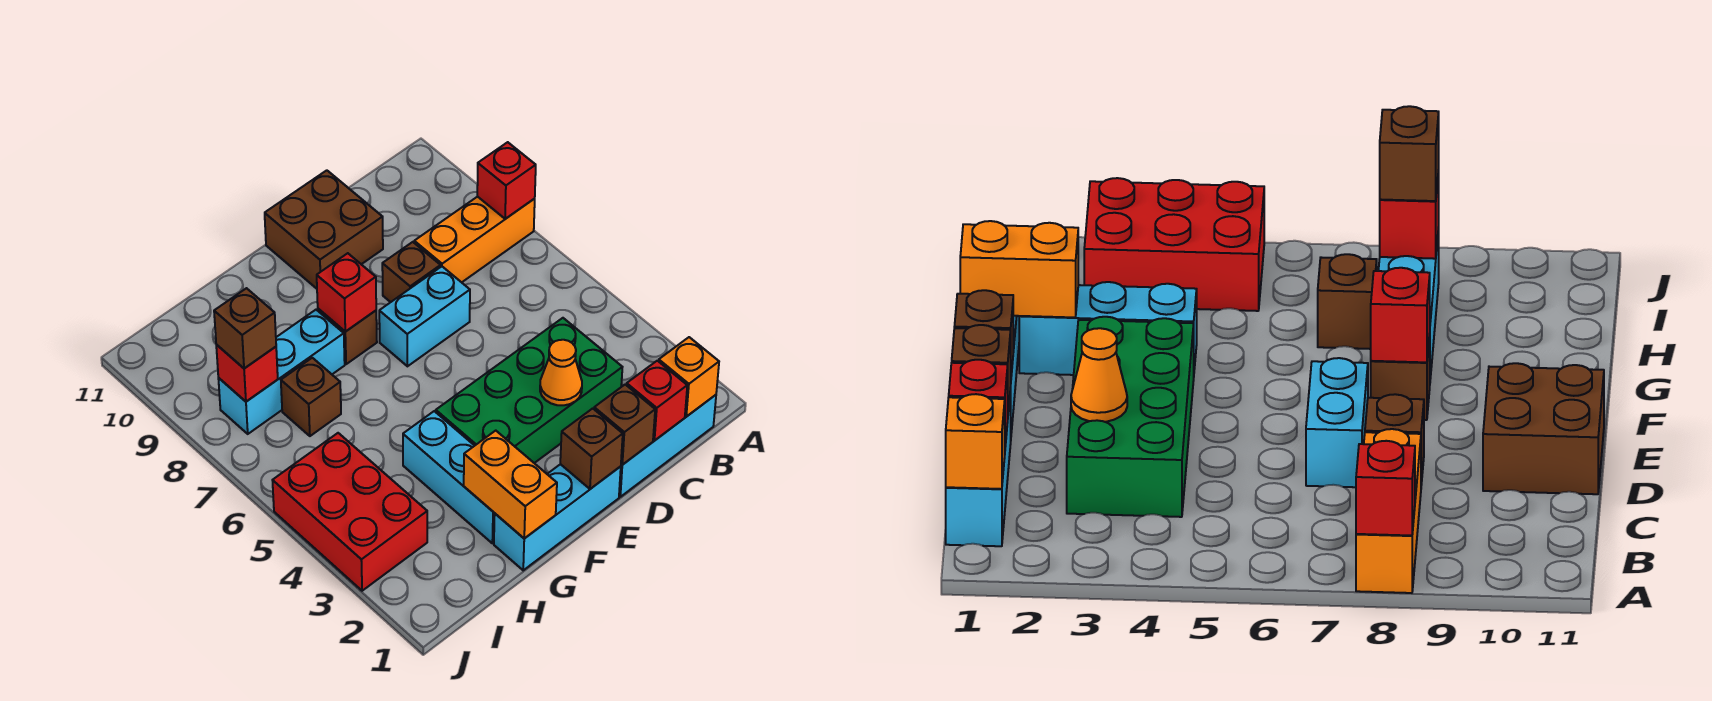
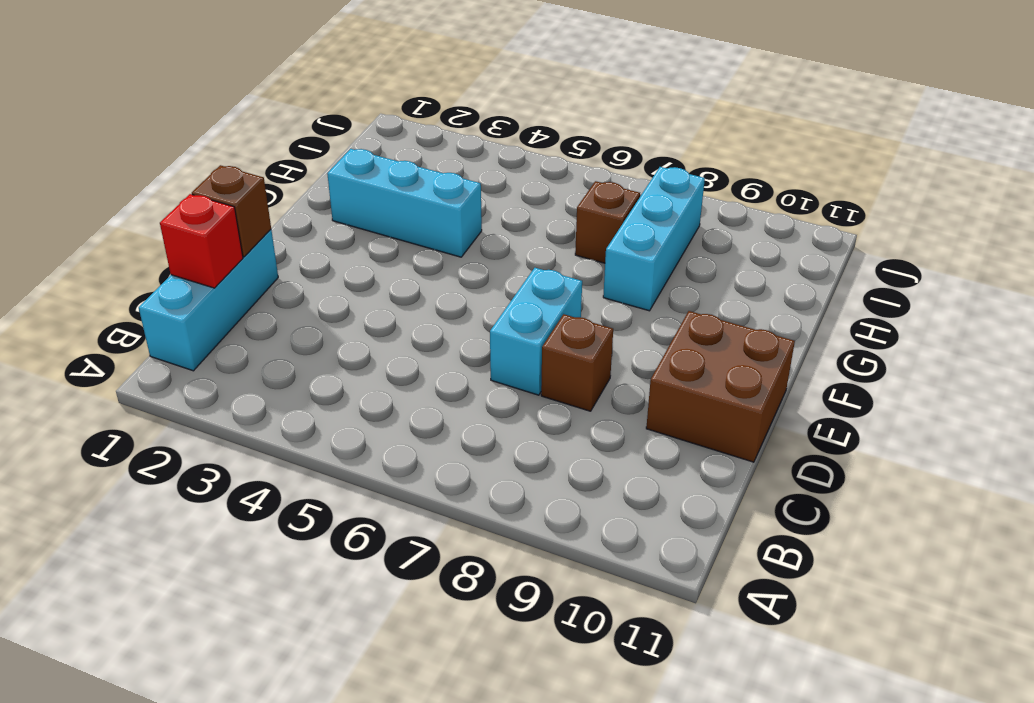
none -> orange brick A8:C8 level 1
none -> green brick C3:F4 level 1
none -> cyan brick E1:G1 level 1

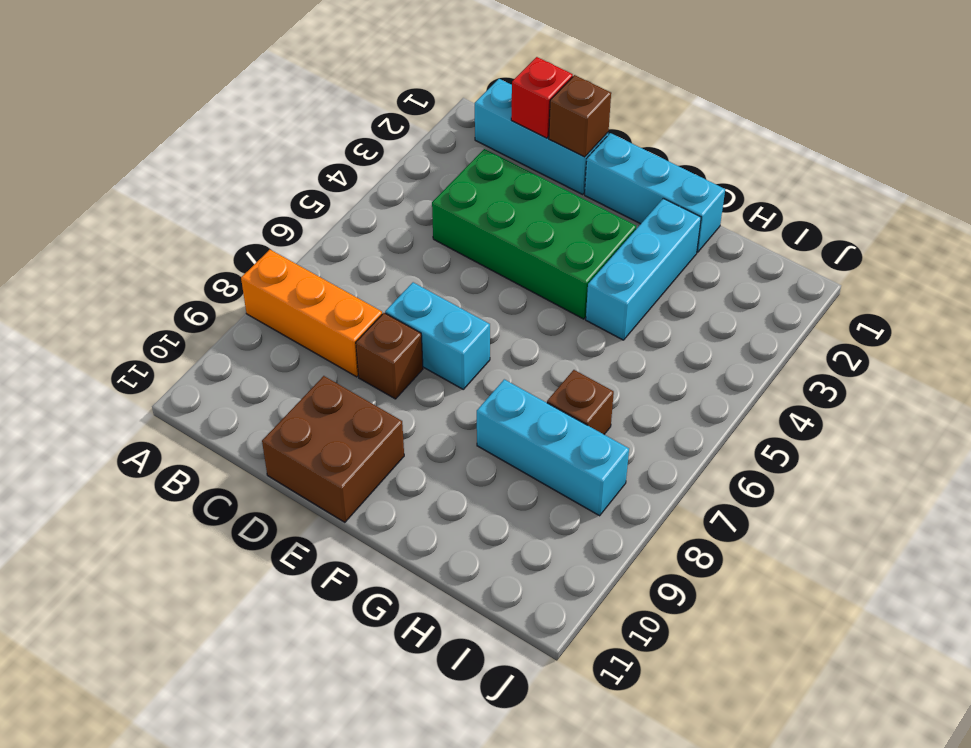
none -> brown brick F8 level 1
none -> red brick I3:J5 level 1
none -> red brick A8 level 2

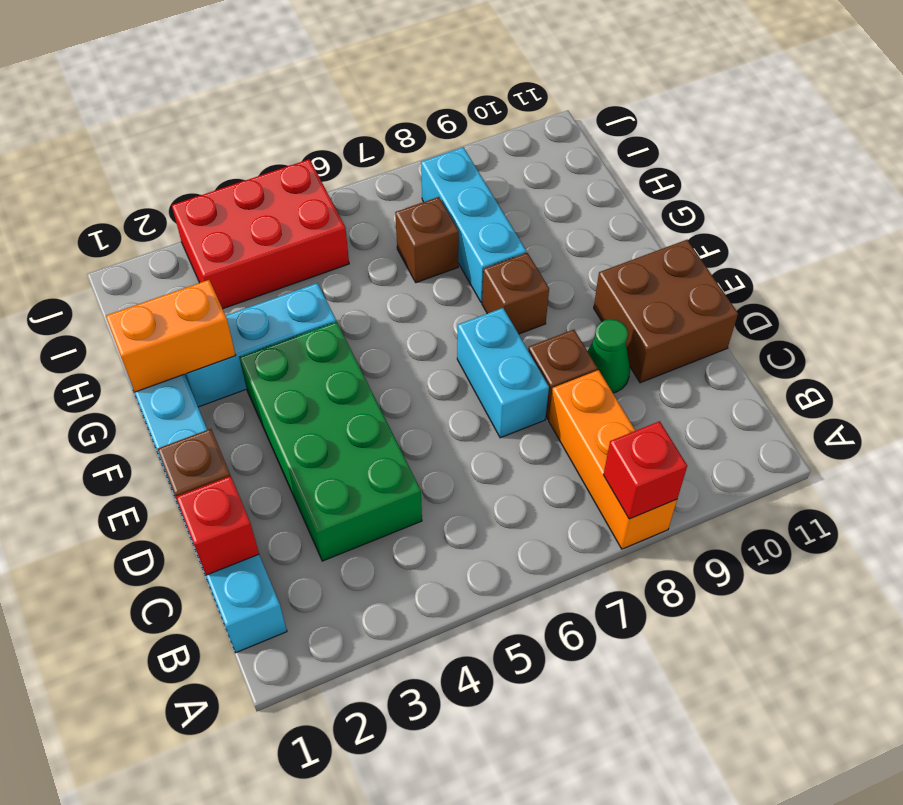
green cone D9 level 1 -> none
none -> orange brick B1 level 2
none -> orange cone D3 level 2
none -> brown brick E1 level 2

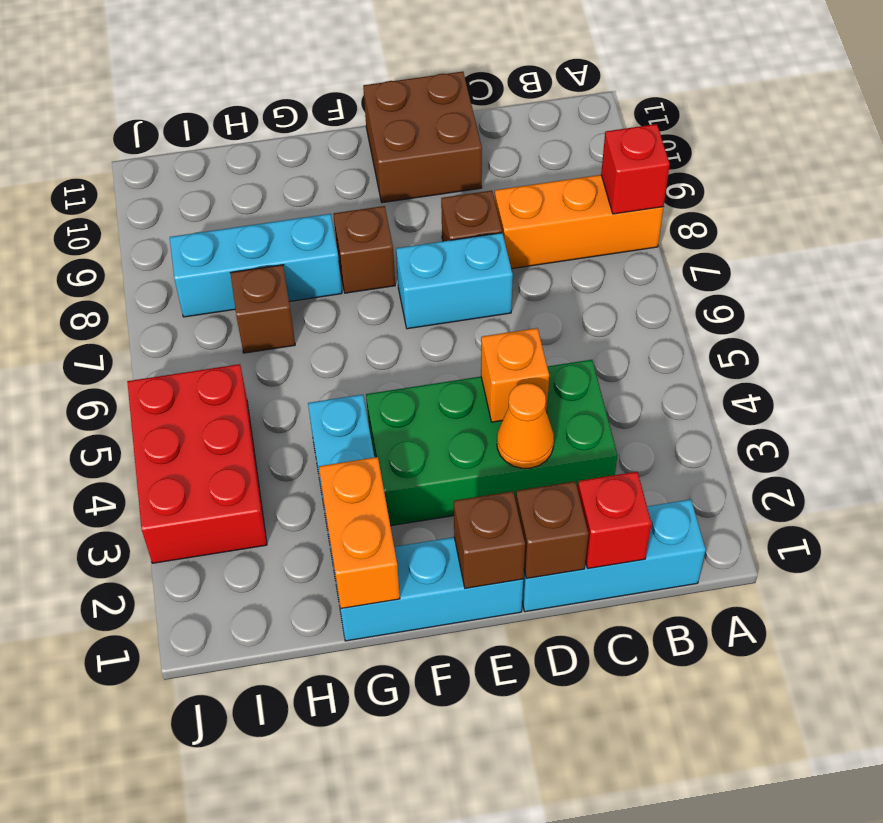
orange brick D4 level 2 -> orange brick B1 level 2
none -> red brick F8 level 2
none -> red brick I8 level 2
none -> brown brick I8 level 3

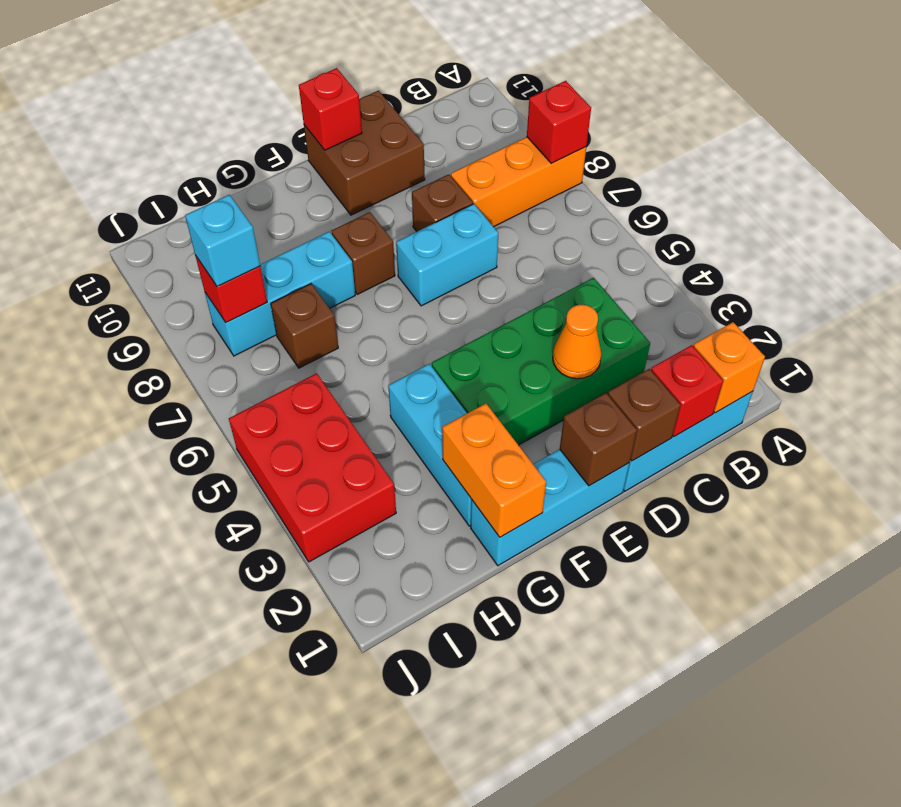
red brick E11 level 2 -> red brick F8 level 2
cyan brick I8 level 3 -> brown brick I8 level 3

